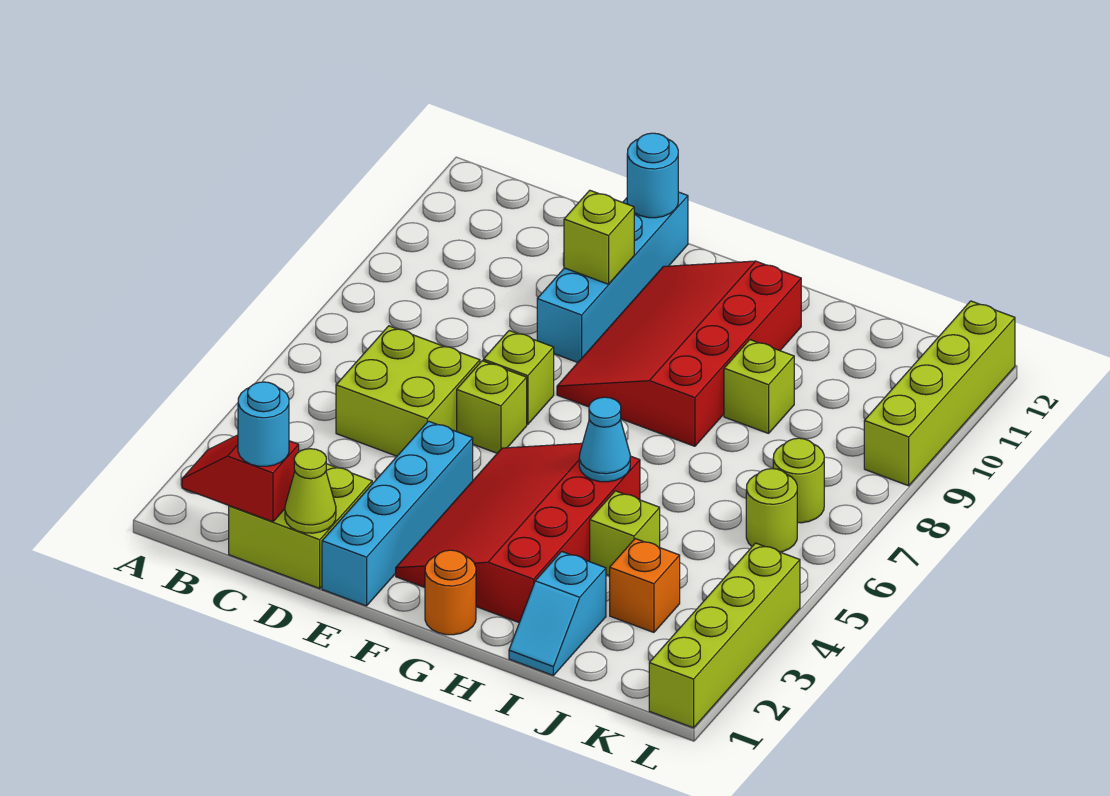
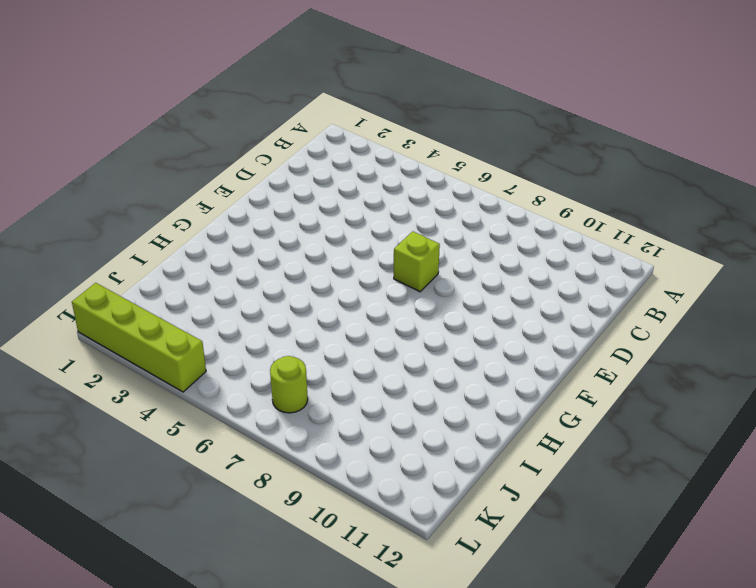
none -> lime brick C1:D2 level 1
none -> lime brick C5:D6 level 1
none -> cyan brick E1:E4 level 1

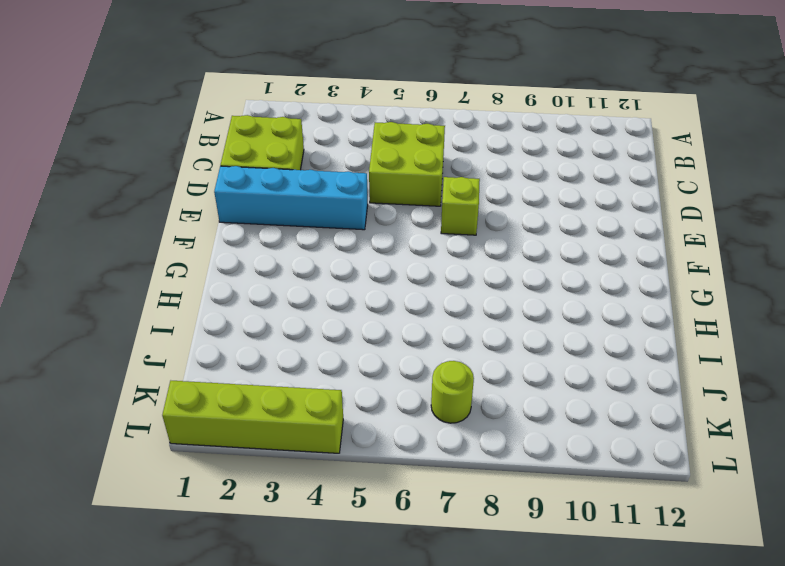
none -> lime brick E6 level 1
none -> cyan brick E9:E12 level 1
none -> red slope F2:H5 level 1 top H

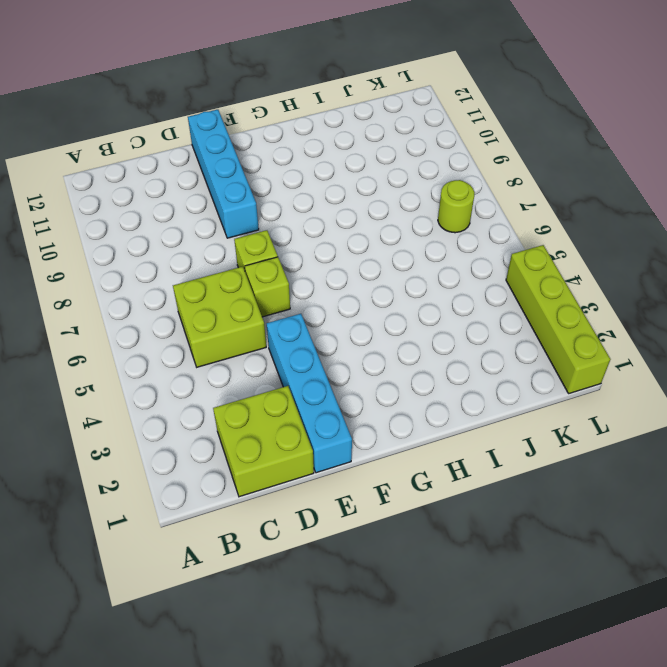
none -> red slope F2:H5 level 1 top H
none -> red slope F8:H11 level 1 top H
none -> orange round brick G1 level 1

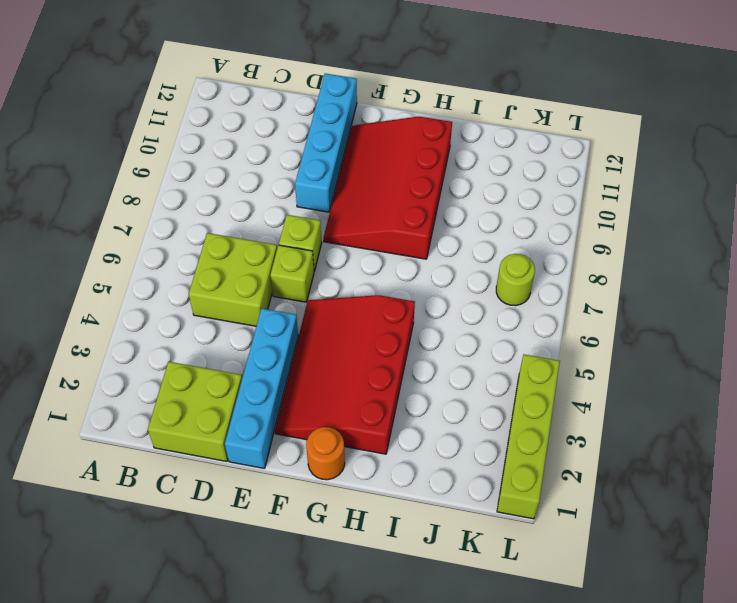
none -> cyan slope I1:I2 level 1 top 2
none -> lime brick I4 level 1
none -> lime brick I9 level 1

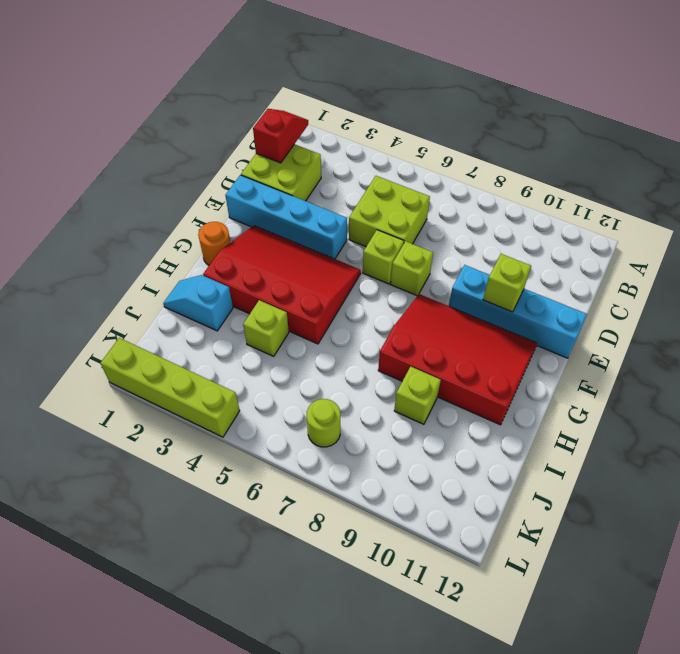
none -> orange brick J3 level 1
none -> lime round brick K6 level 1
none -> lime brick L9:L12 level 1

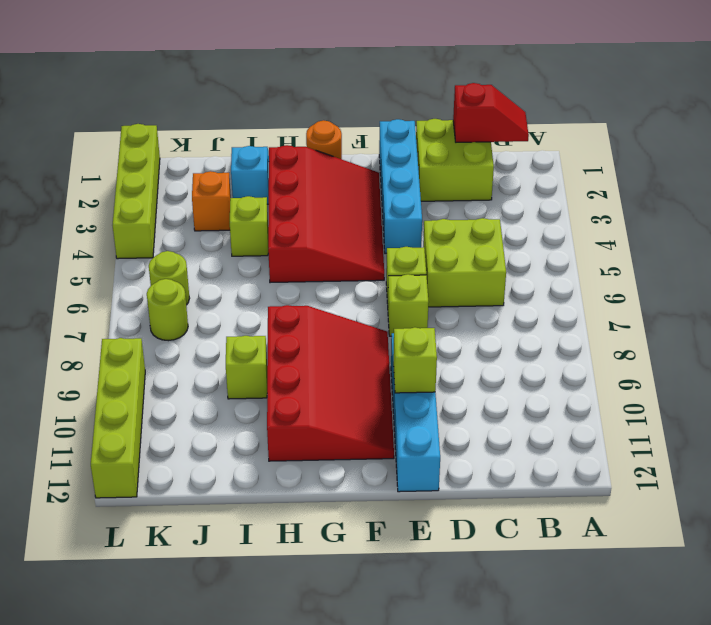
none -> lime cone D1 level 2
none -> cyan round brick E12 level 2
none -> cyan cone H5 level 2

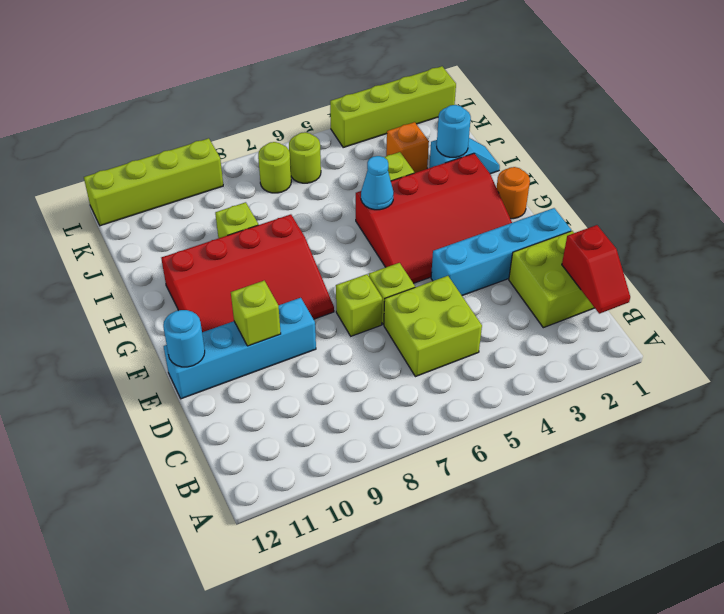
cyan round brick I2 level 2 -> cyan round brick C1 level 3
none -> lime cone D1 level 2

